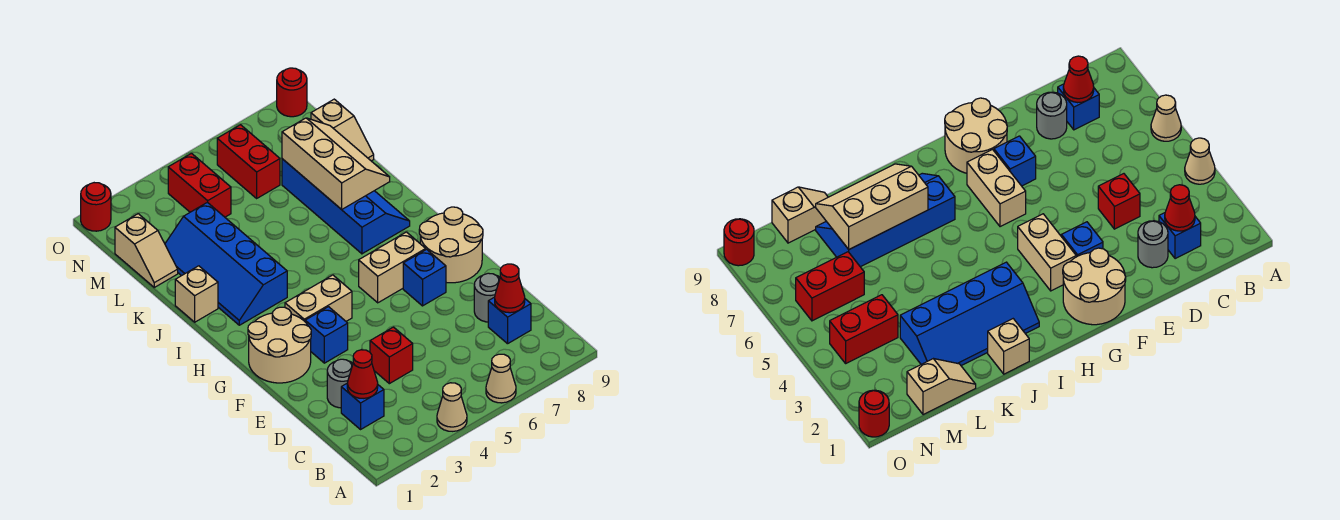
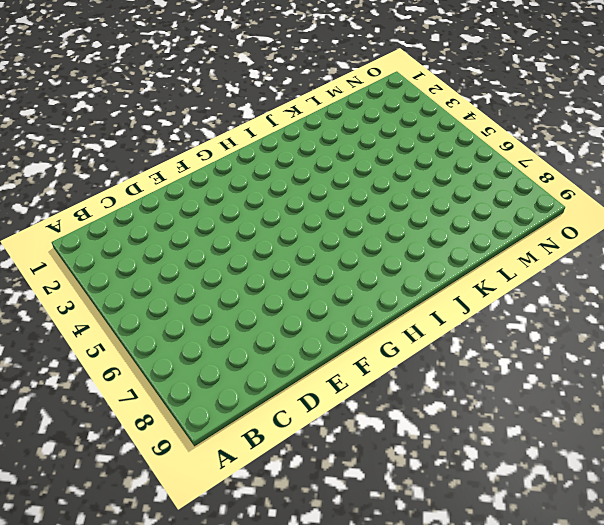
none -> tan cone A4 level 1
none -> tan cone A6 level 1
none -> blue brick C2 level 1

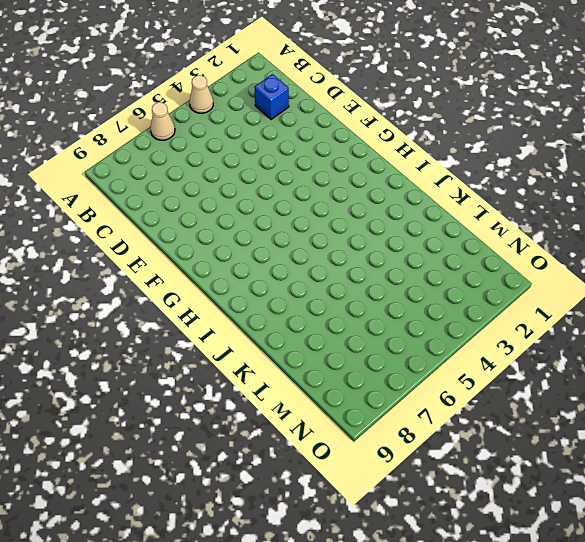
none -> blue brick C8 level 1
none -> grey round brick D2 level 1
none -> red brick D4 level 1

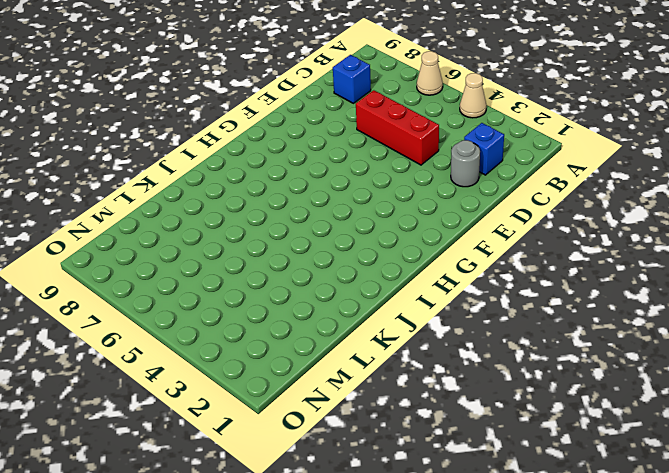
red brick D4:D6 level 1 -> red brick D4 level 1
none -> grey round brick D8 level 1
none -> tan round brick F1:G2 level 1
none -> blue brick F3 level 1

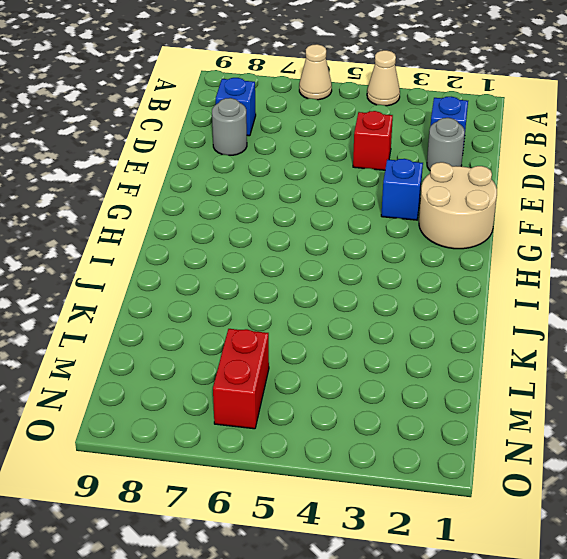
none -> blue brick F7 level 1
none -> tan round brick F8:G9 level 1
none -> tan brick G3:G4 level 1

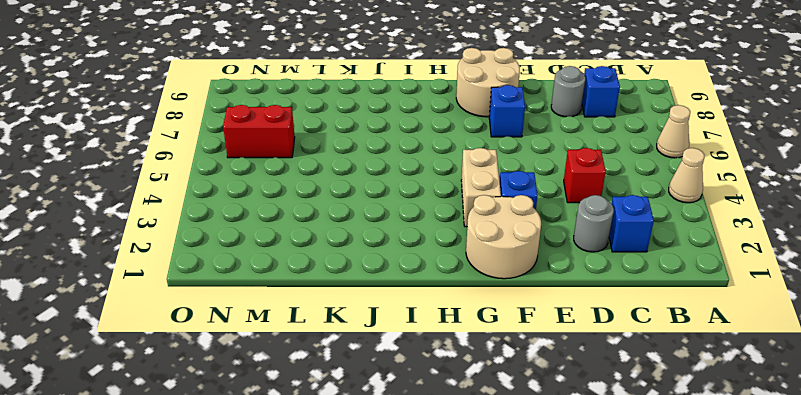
none -> tan brick G6:G7 level 1
none -> blue slope I2:L3 level 1 top 3
none -> blue slope I7:L8 level 1 top 7

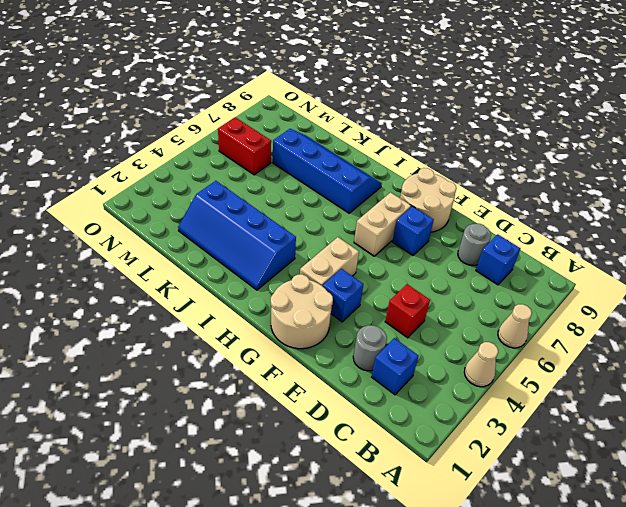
none -> tan brick J1 level 1
none -> tan slope L1:M1 level 1 top M
none -> tan slope L9:M9 level 1 top M

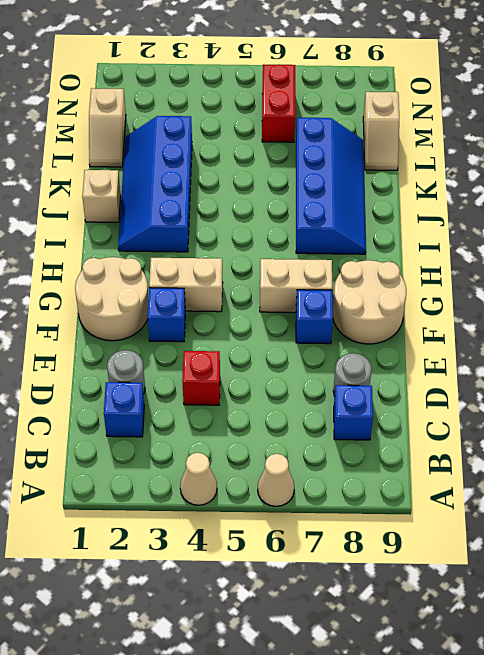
none -> red brick M4:N4 level 1
none -> red round brick O1 level 1
none -> red round brick O9 level 1

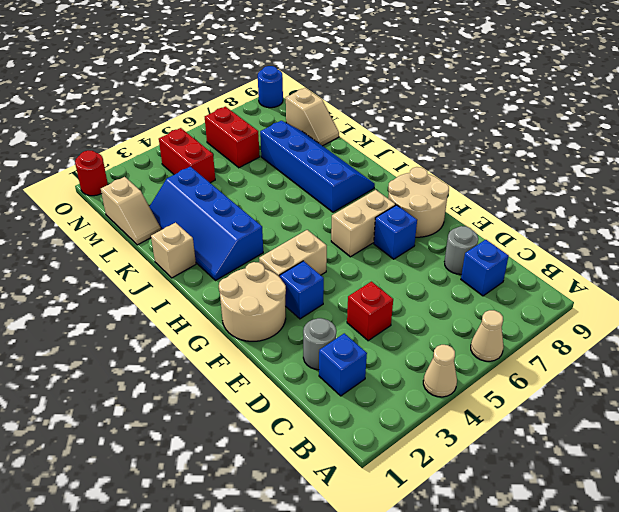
blue round brick O9 level 1 -> red round brick O9 level 1
none -> red cone C2 level 2
none -> red cone C8 level 2
none -> tan slope J7:L8 level 2 top 7

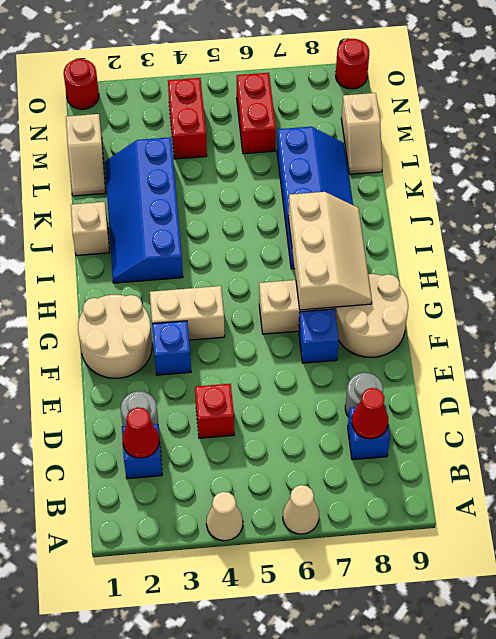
tan slope G7:I8 level 2 top 7 -> tan slope J7:L8 level 2 top 7

